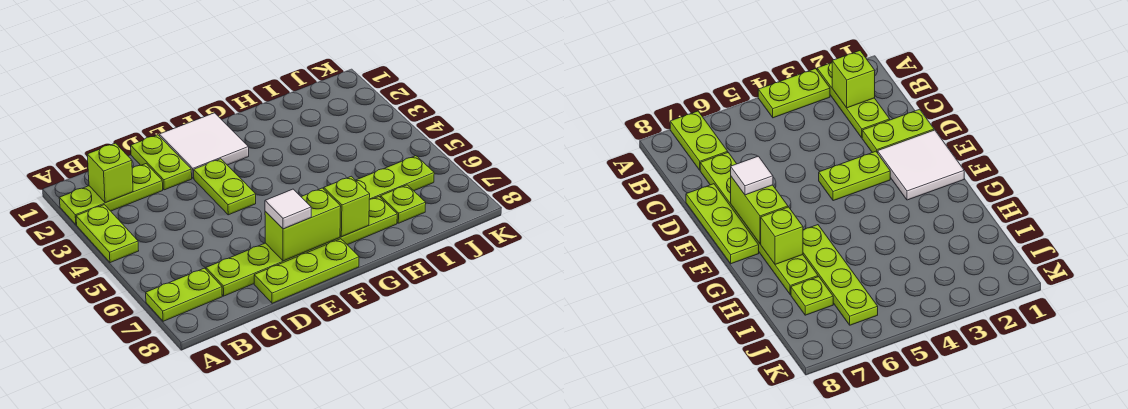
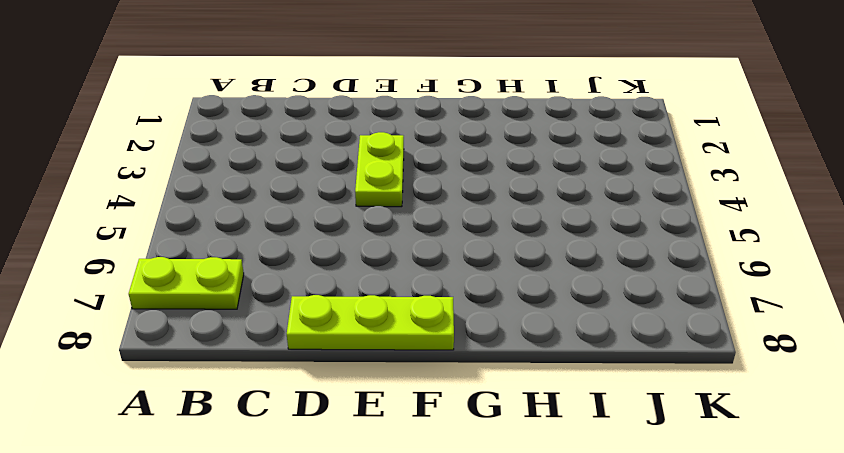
none -> lime plate A2:C2 level 1
none -> lime plate A3:A4 level 1
none -> lime plate C7:H7 level 1

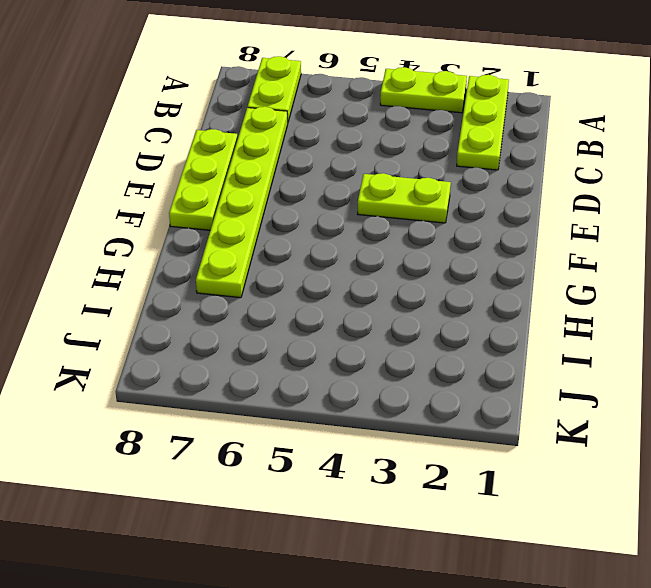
none -> lime plate D1:D2 level 1
none -> white tile E1:F2 level 1
none -> lime plate G6:J6 level 1

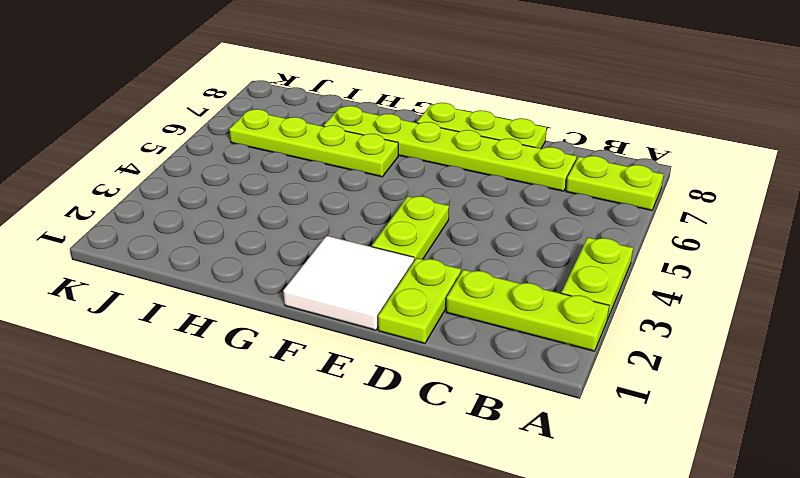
none -> lime plate I7 level 1
none -> lime brick B2 level 2
none -> lime brick E7:F7 level 2

